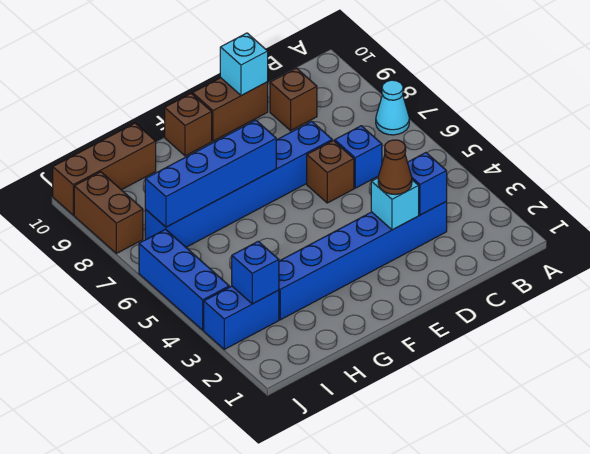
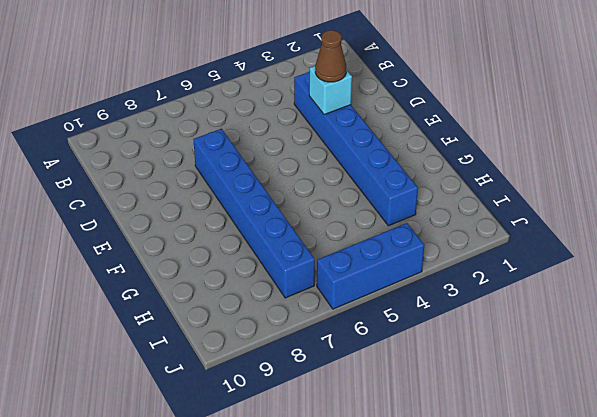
none -> cyan cone A7 level 1
none -> blue brick C6 level 1
none -> brown brick C9 level 1

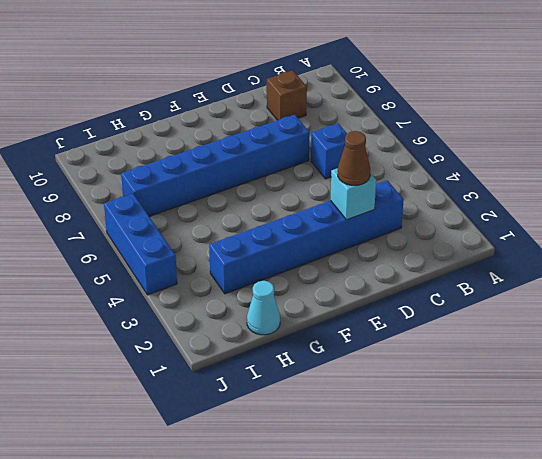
cyan cone H1 level 1 -> cyan cone A7 level 1
none -> brown brick D6 level 1
none -> brown brick D10:E10 level 1
none -> brown brick F10 level 1

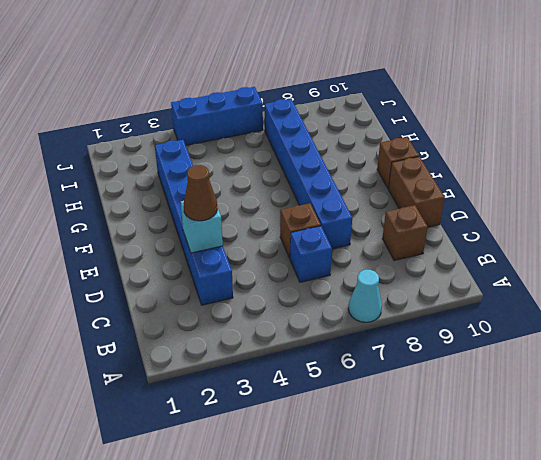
none -> brown brick H10:J10 level 1
none -> blue brick I3:J3 level 1
none -> brown brick J8:J9 level 1

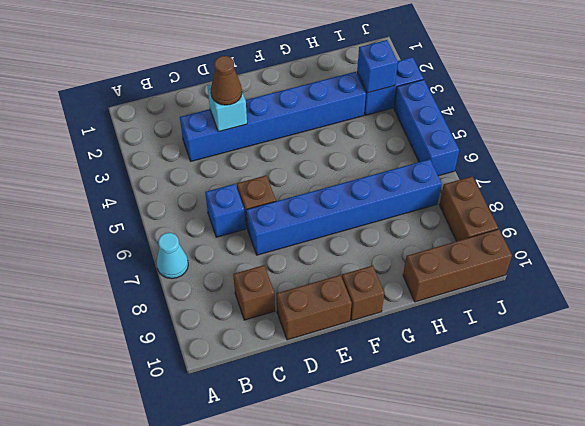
none -> blue brick C3 level 2
none -> cyan brick D10 level 2
none -> blue brick F7:I7 level 2

